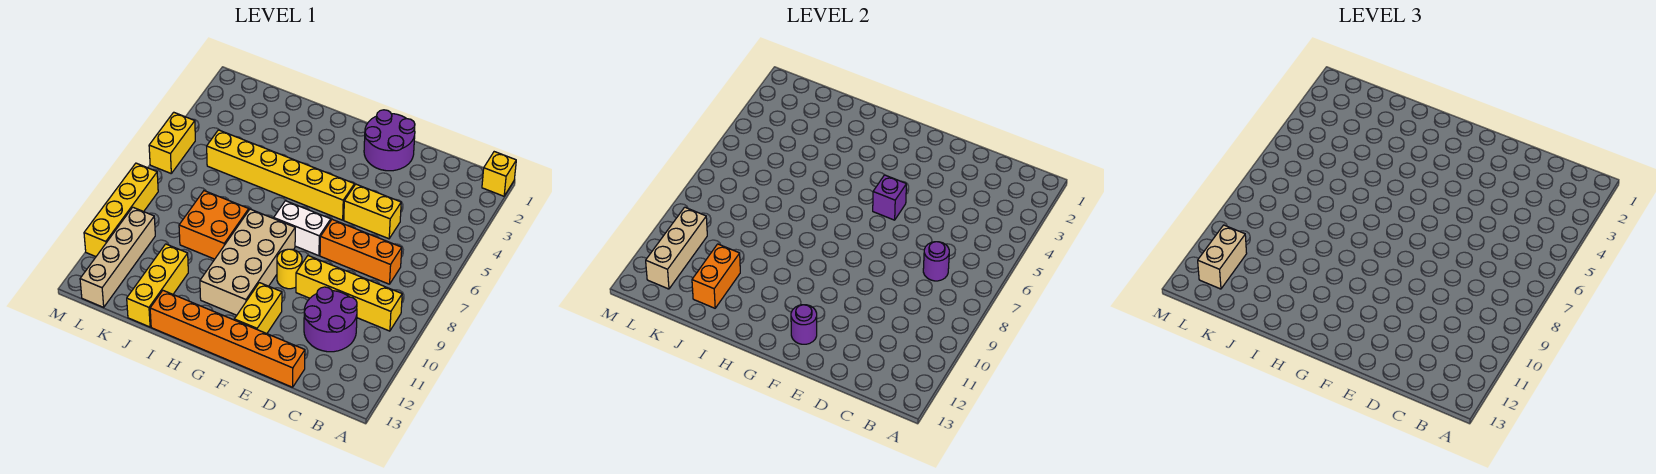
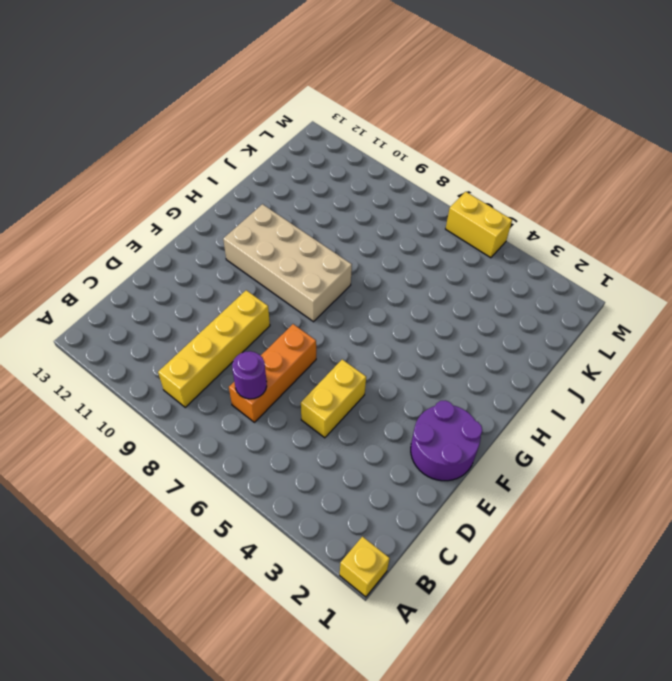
none -> purple round brick C10:D11 level 1
none -> orange brick D13:I13 level 1
none -> yellow brick F5:K5 level 1

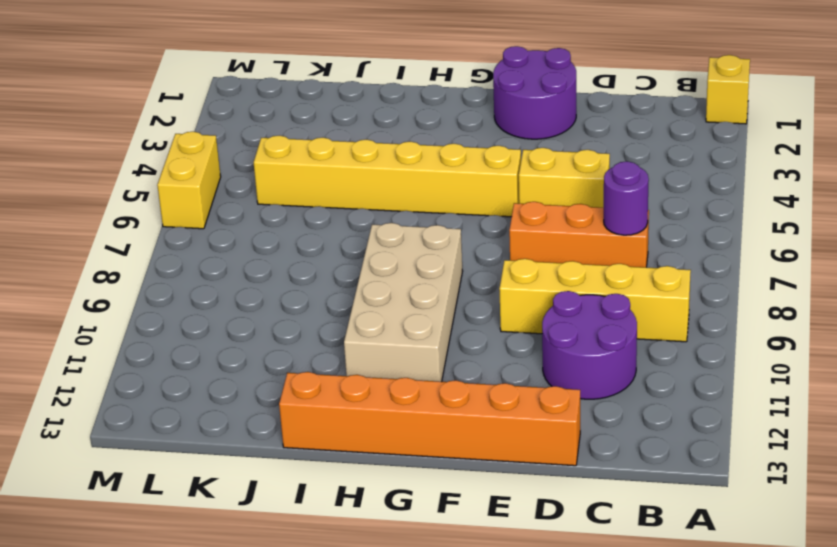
none -> white brick F7:G7 level 1
none -> yellow round brick F9 level 1
none -> yellow brick F11:F12 level 1

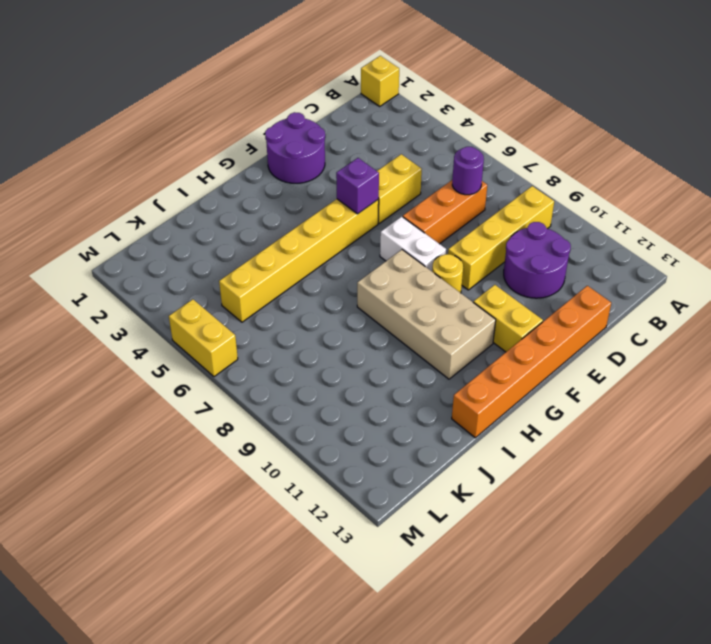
white brick F7:F8 level 1 -> white brick F7:G7 level 1
none -> orange brick I8:J9 level 1
none -> yellow brick J11:J13 level 1
none -> tan brick L10:L13 level 1

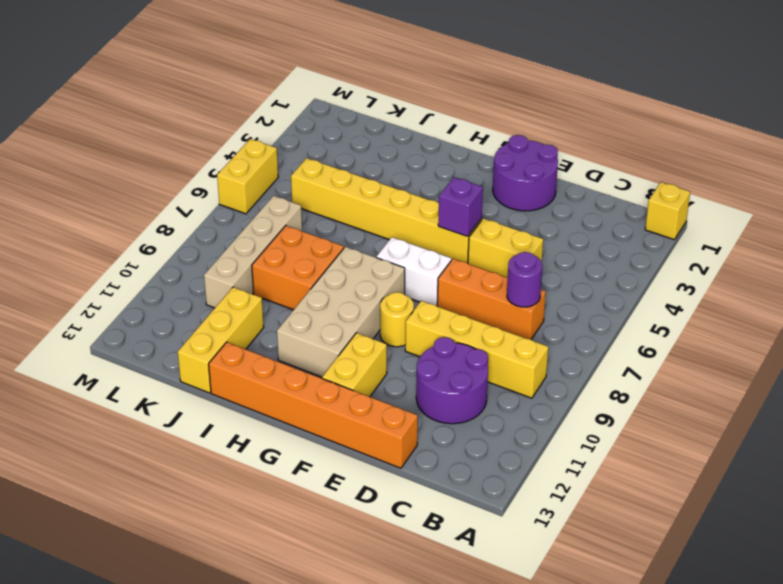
tan brick K7:K10 level 1 -> tan brick L10:L13 level 1
none -> yellow brick M8:M11 level 1
none -> purple round brick F12 level 2
none -> orange brick J11:J12 level 2

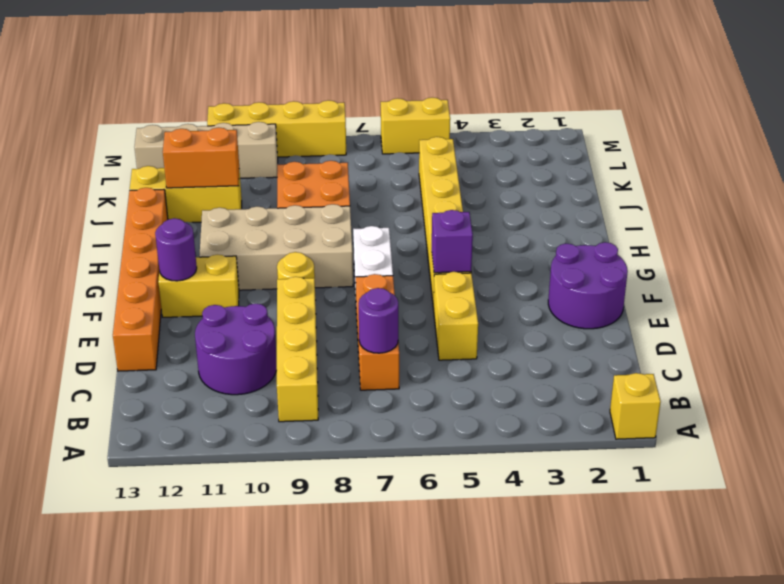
none -> tan brick L10:L12 level 2
none -> tan brick L11:L12 level 3

